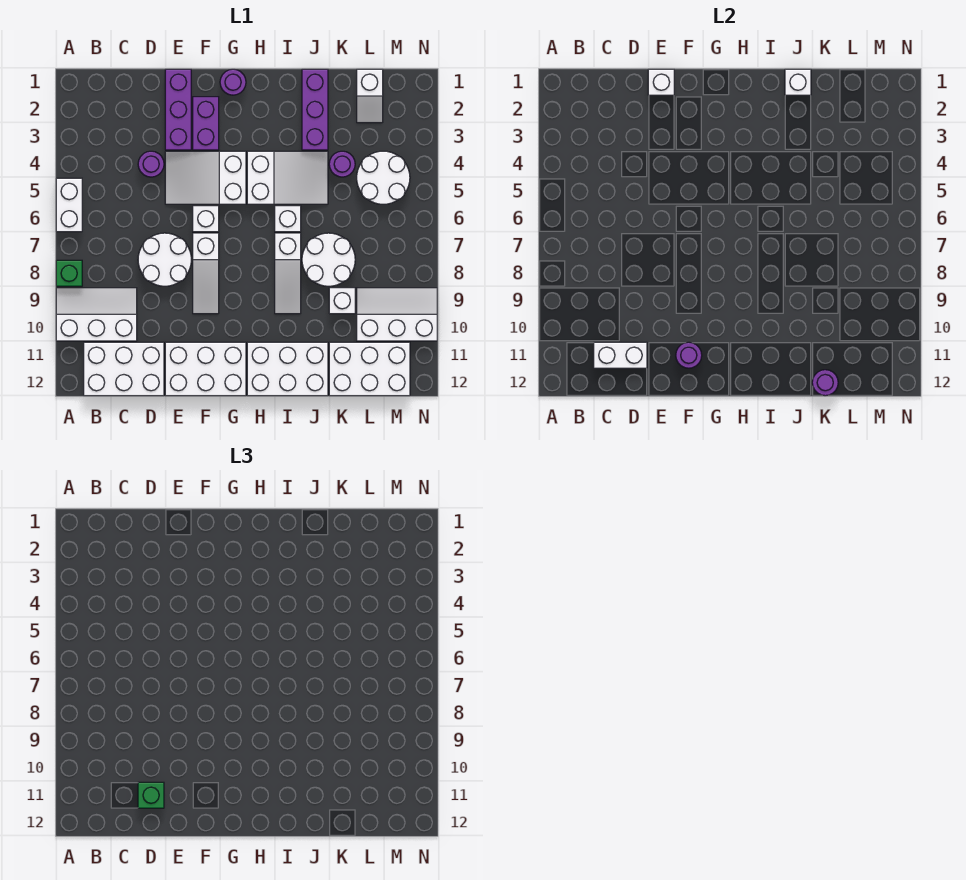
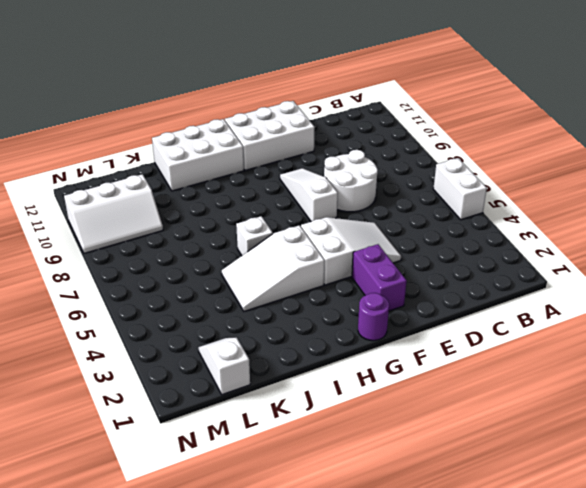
none -> green brick A8 level 1
none -> white slope A9:C10 level 1 top 10
none -> white brick B11:D12 level 1
none -> purple round brick D4 level 1

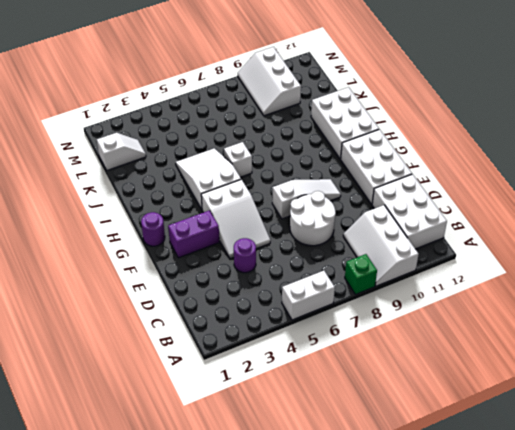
none -> purple brick E1:E3 level 1
none -> white brick F6 level 1
none -> white slope I7:I9 level 1 top 7
none -> purple brick J1:J3 level 1

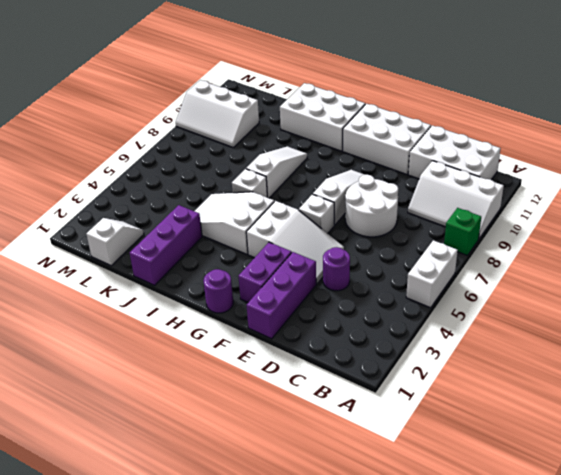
none -> white round brick J7:K8 level 1
none -> purple round brick K4 level 1
none -> white brick K9 level 1
none -> white brick K11:M12 level 1

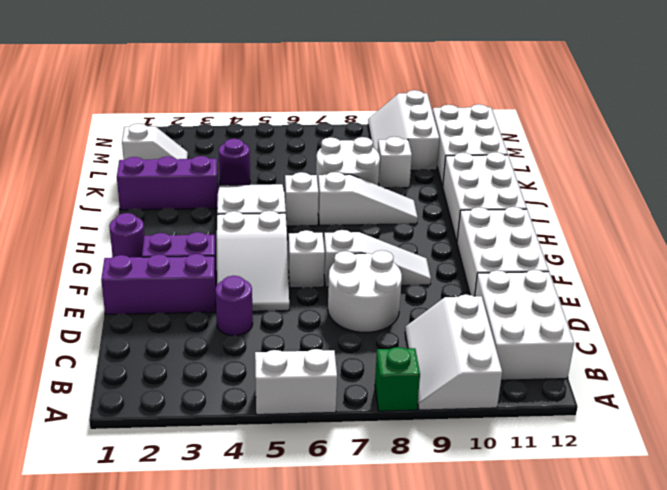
none -> white round brick L4:M5 level 1
none -> white brick C11:D11 level 2
none -> white brick E1 level 2
none -> purple round brick F11 level 2

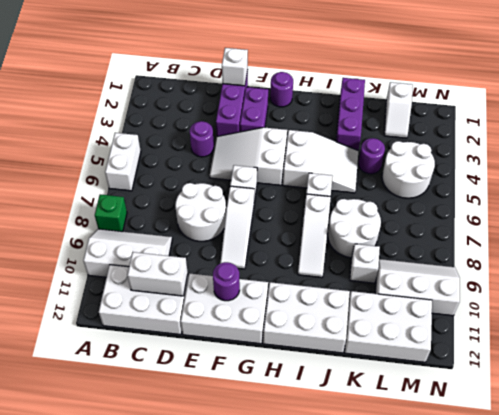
none -> white brick J1 level 2
none -> purple round brick K12 level 2
none -> green brick D11 level 3

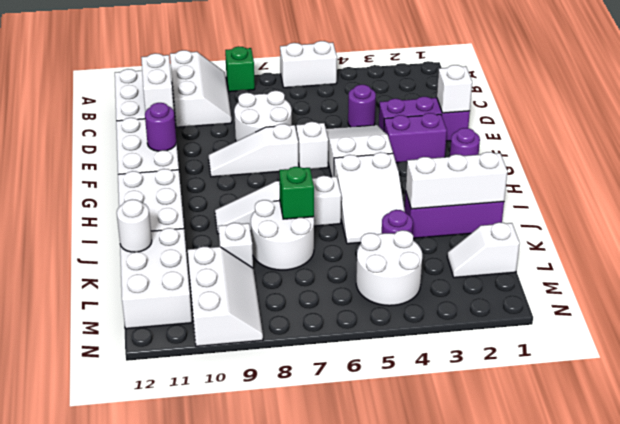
white brick J1:J3 level 2 -> white brick J1 level 2
green brick J7 level 2 -> green brick D11 level 3
white round brick K12 level 2 -> purple round brick K12 level 2

